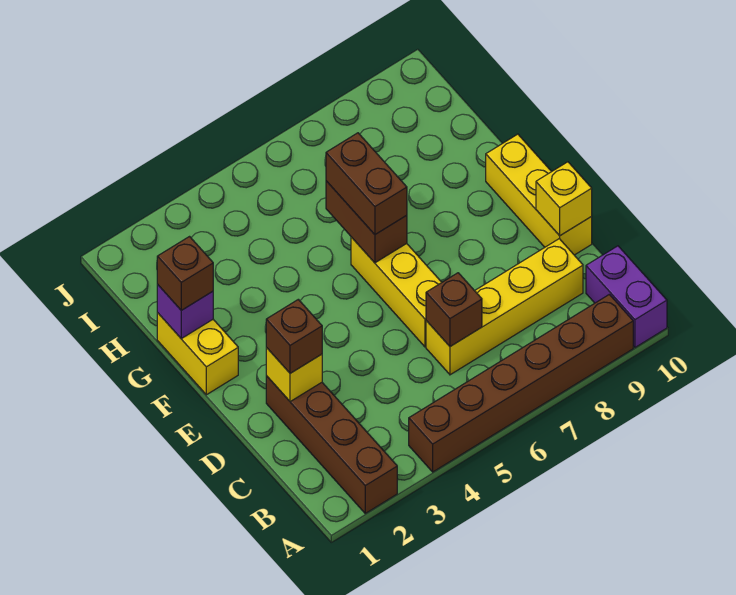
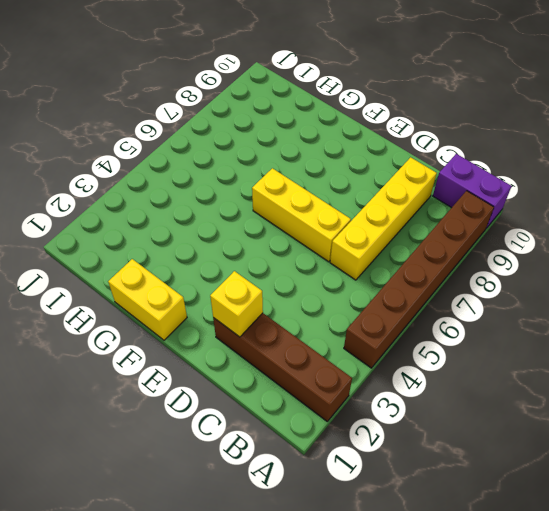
none -> yellow brick D10:F10 level 1
none -> brown brick C6 level 2
none -> yellow brick D10 level 2

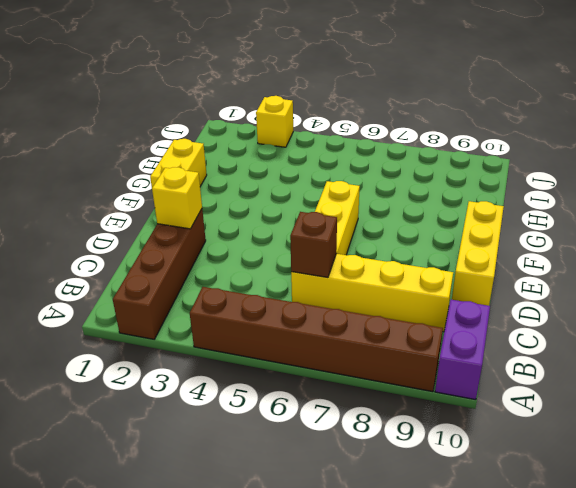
yellow brick J3 level 1 -> yellow brick D10 level 2
none -> brown brick F6:G6 level 2
none -> purple brick G1 level 2
none -> brown brick D2 level 3

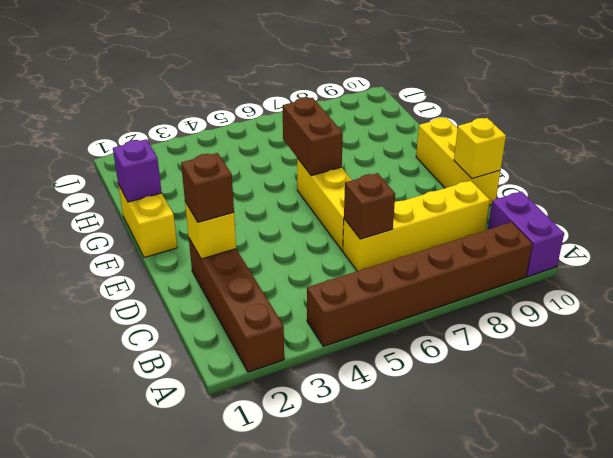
none -> brown brick F6:G6 level 3
none -> brown brick G1 level 3

